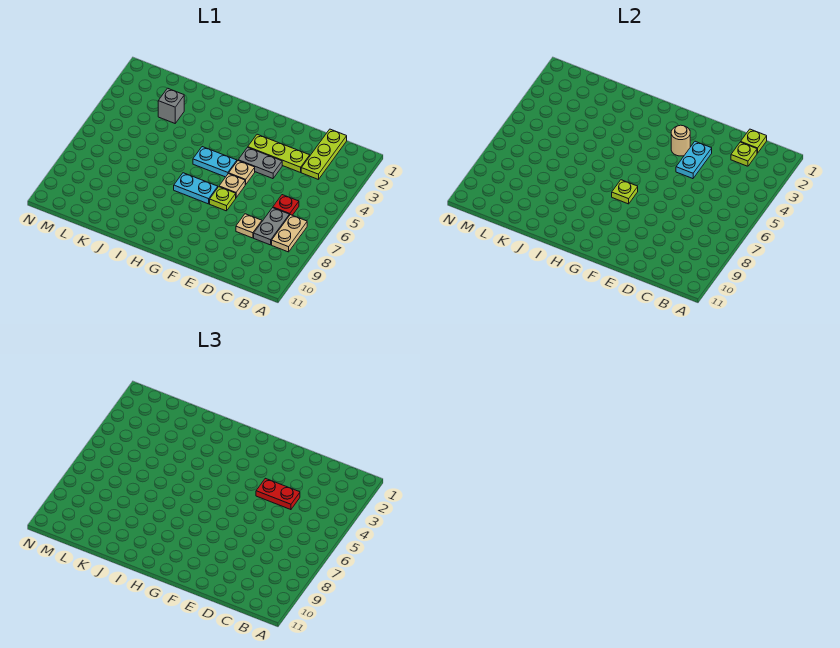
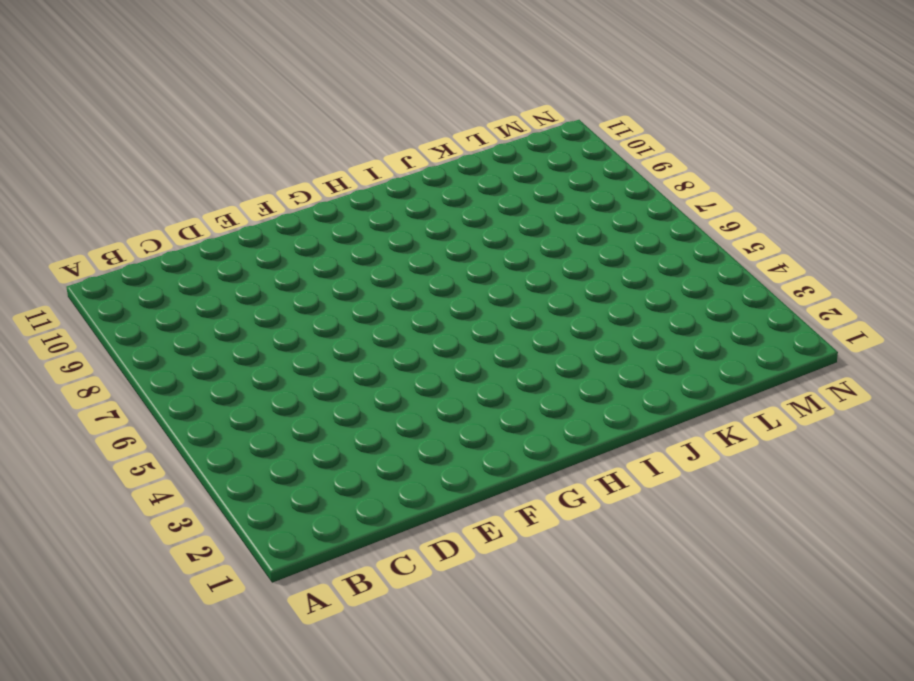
none -> tan plate B7:B8 level 1
none -> lime plate C1:C3 level 1
none -> red plate C6 level 1

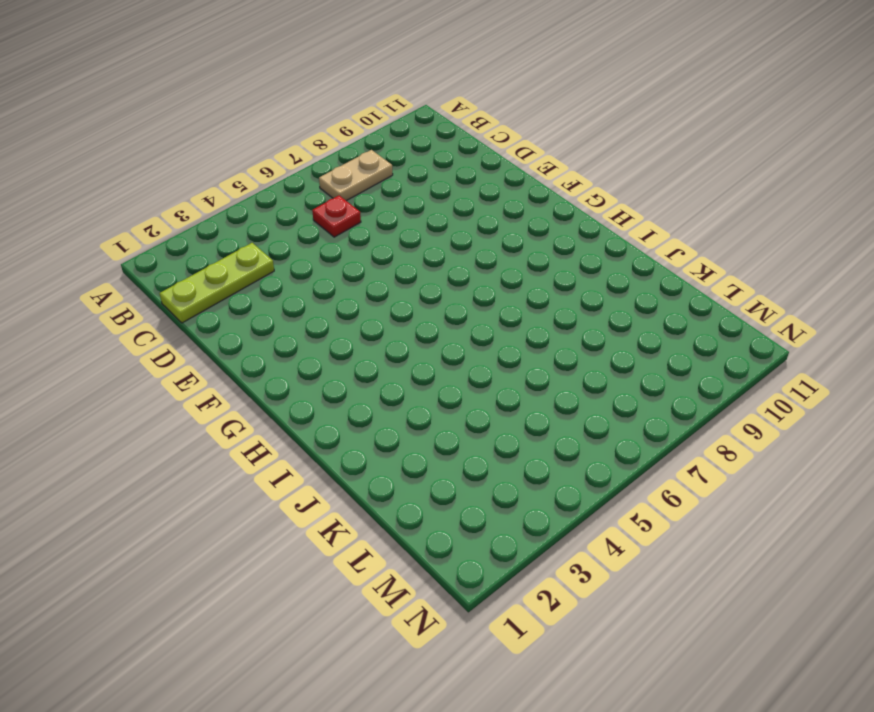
none -> grey plate C7:C8 level 1
none -> lime plate D3:F3 level 1
none -> tan plate D8 level 1

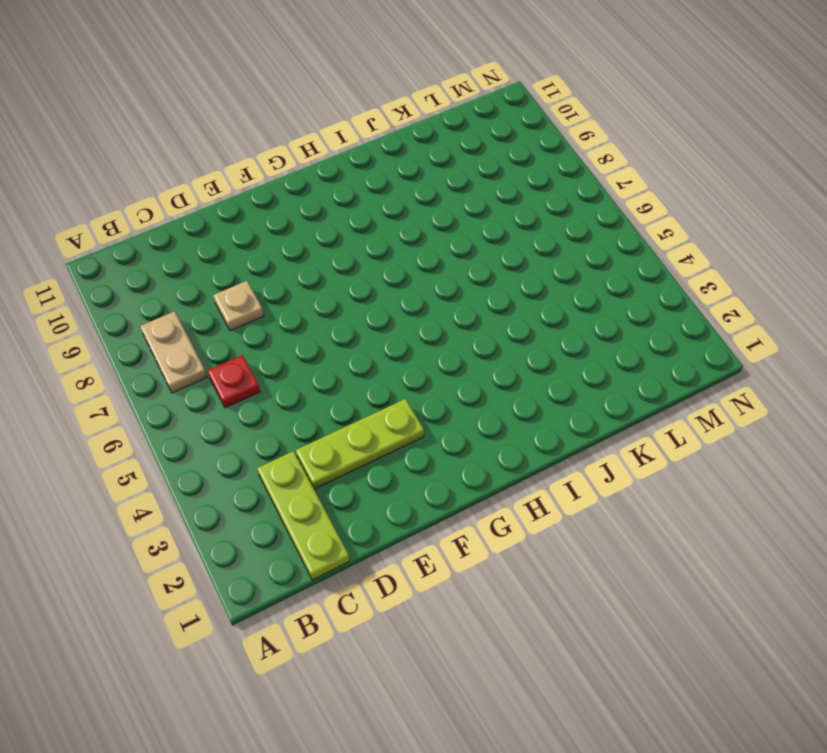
none -> grey plate C7:C8 level 1
none -> grey plate E4:F4 level 1
none -> tan plate F5 level 1

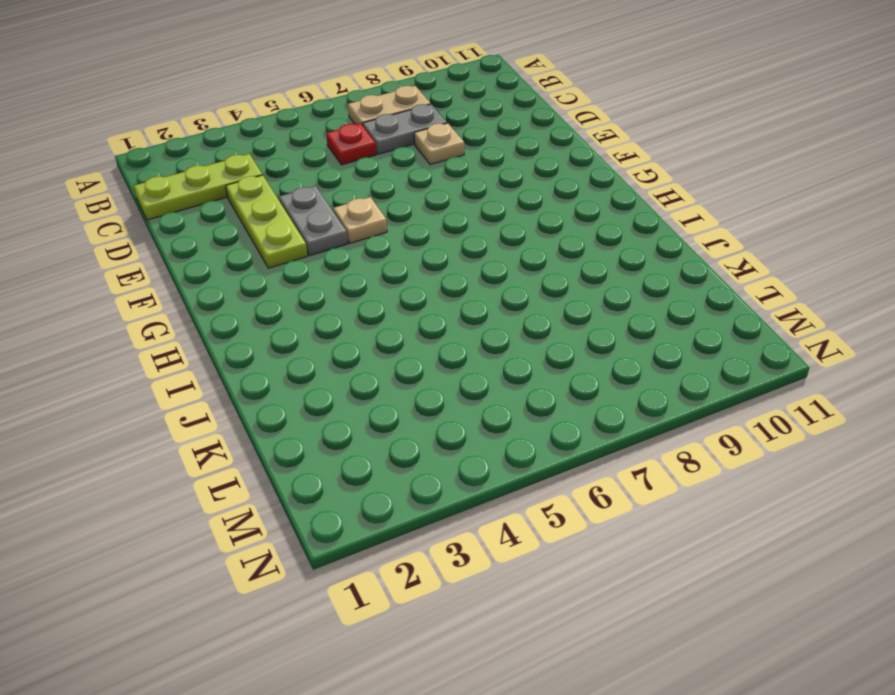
none -> tan plate F6 level 1
none -> lime plate F7 level 1
none -> cyan plate G5:H5 level 1

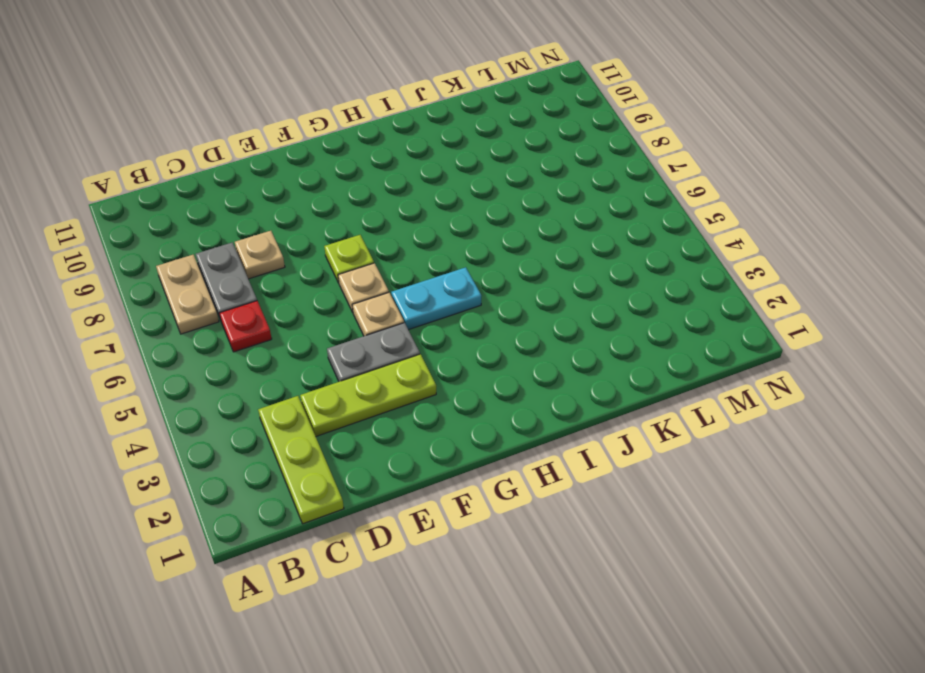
none -> cyan plate G7:H7 level 1
none -> grey brick K3 level 1
none -> lime plate C1 level 2

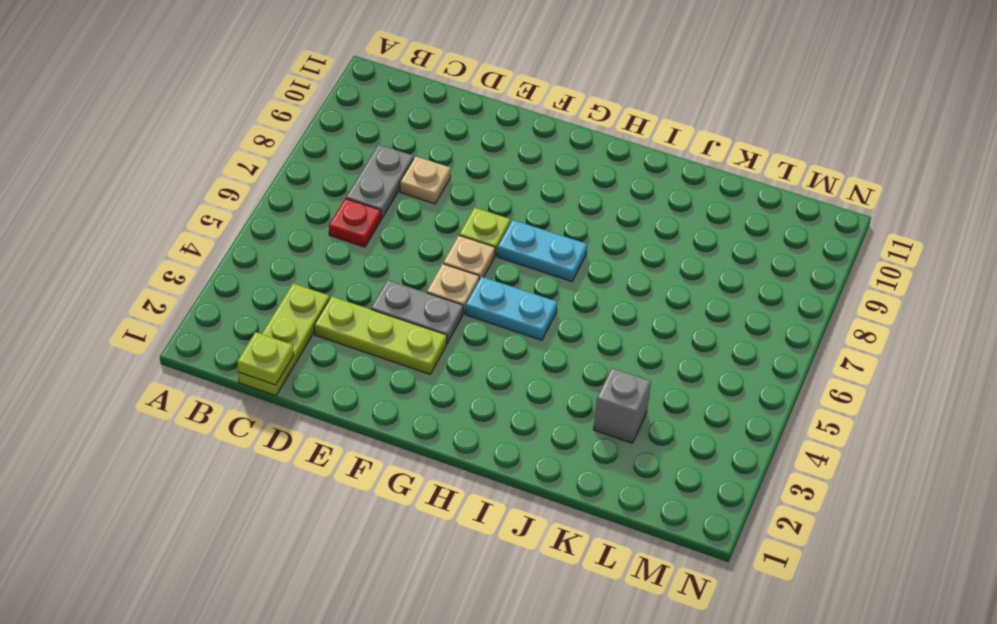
none -> tan plate B7:B8 level 1
none -> lime plate C2 level 2
none -> cyan plate E3:E4 level 2

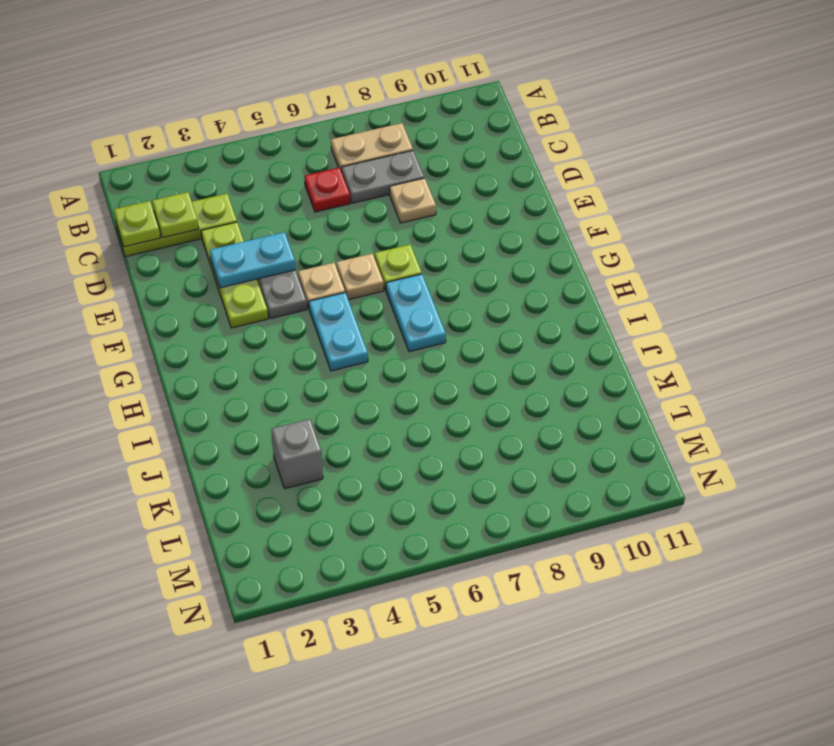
none -> tan round brick F3 level 2
none -> lime plate G7 level 2
none -> red plate D4:E4 level 3

